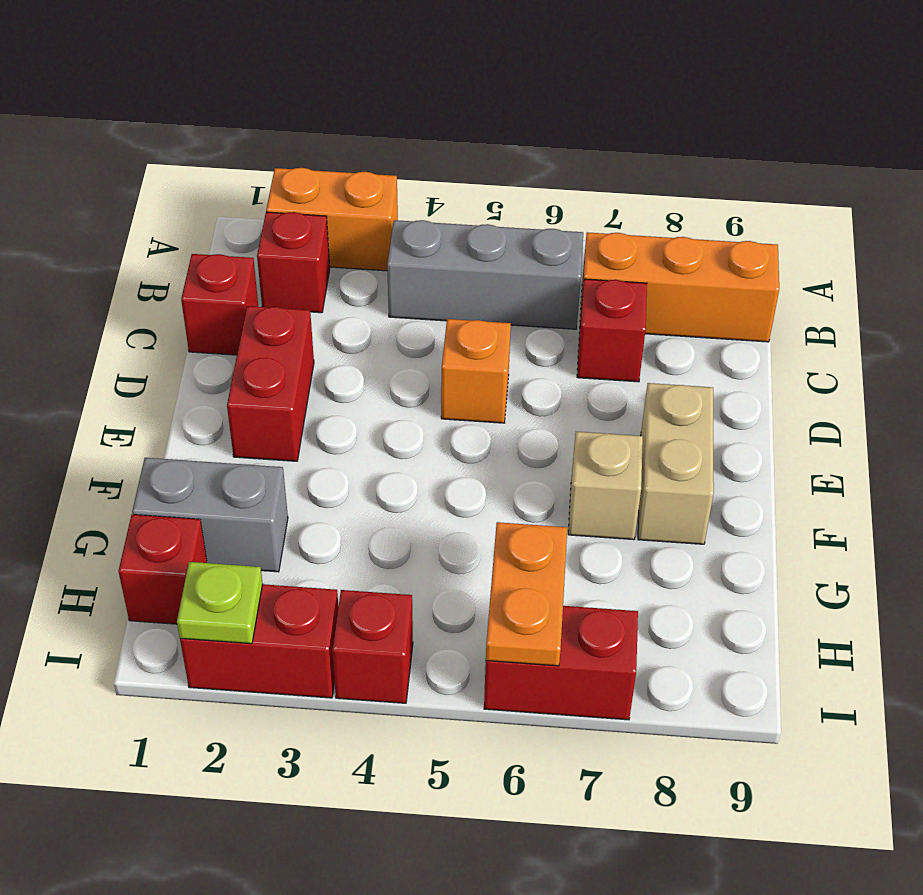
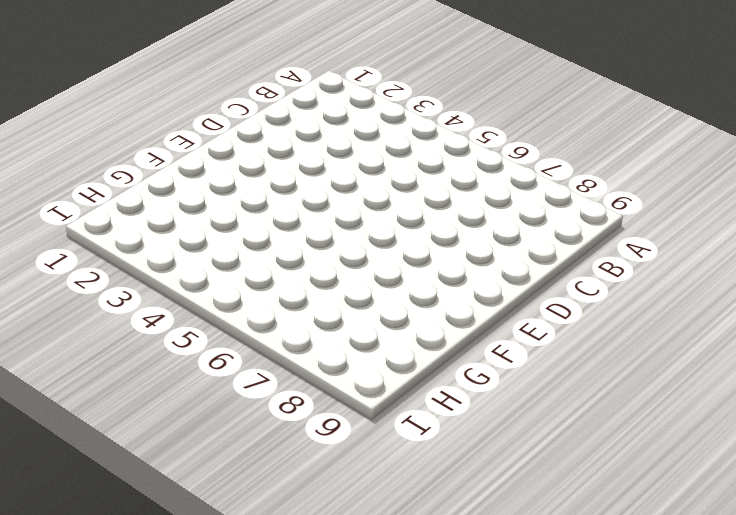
none -> orange brick A2:A3 level 1
none -> red brick B2 level 1
none -> grey brick B4:B6 level 1

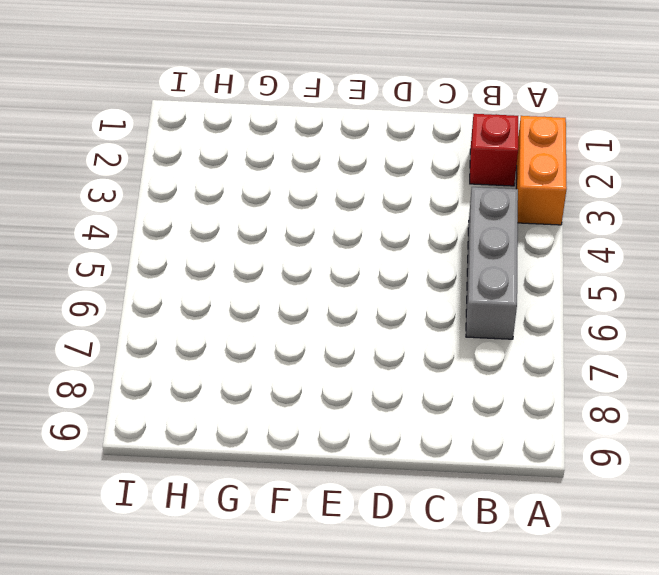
none -> orange brick B7:B9 level 1
none -> red brick C1 level 1
none -> red brick C7 level 1

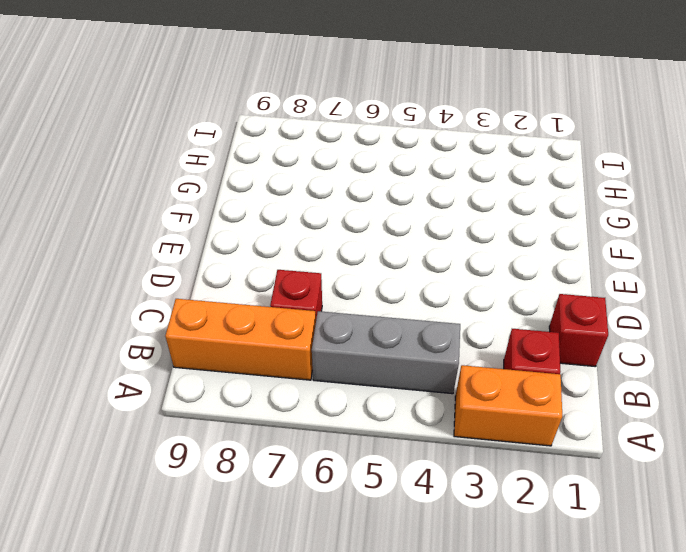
none -> red brick D2:E2 level 1
none -> orange brick D5 level 1
none -> tan brick E8:F8 level 1

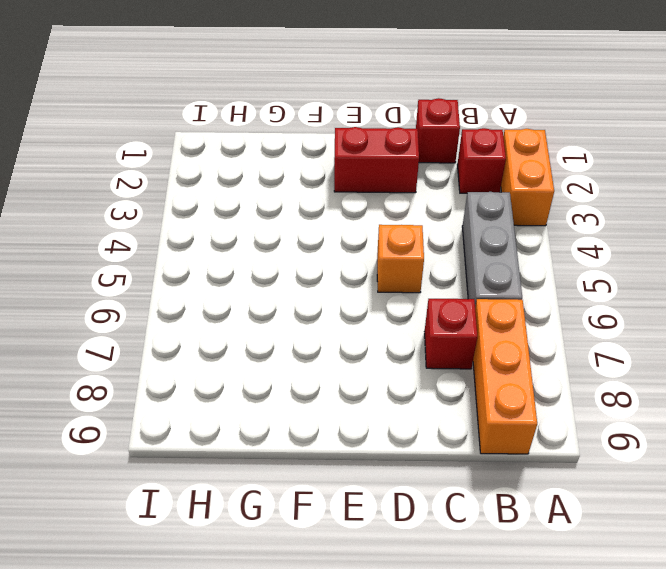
none -> tan brick E8:F8 level 1
none -> tan brick F7 level 1
none -> grey brick G1:G2 level 1

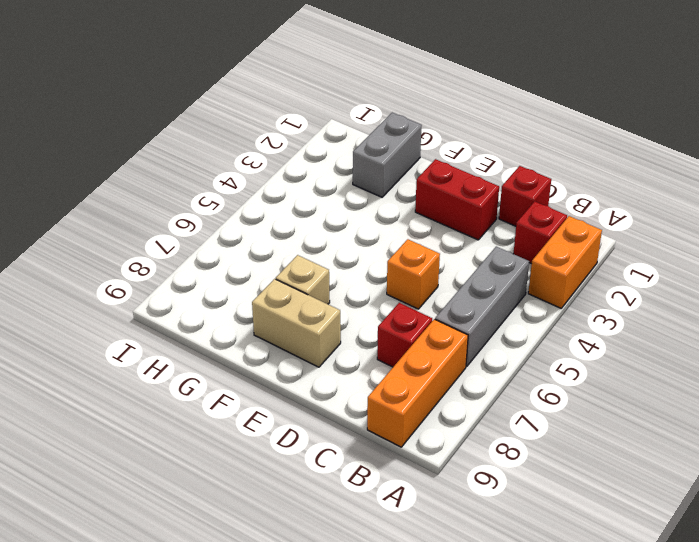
none -> red brick H1 level 1
none -> red brick I2:I3 level 1
none -> red brick I4 level 1

